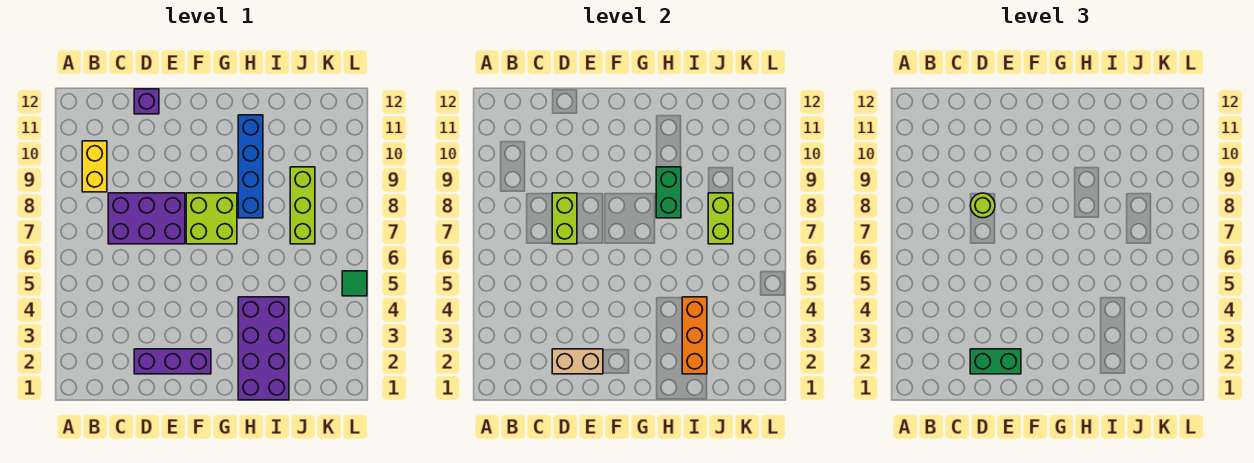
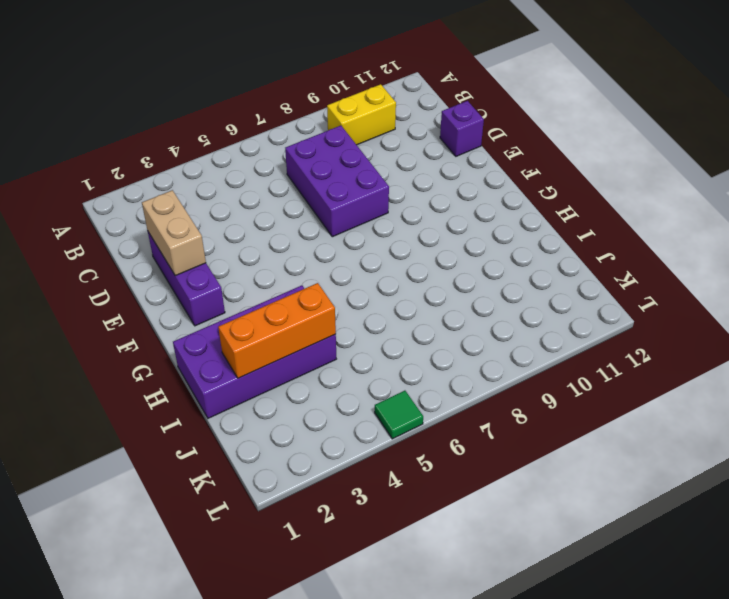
none -> lime brick F7:G8 level 1
none -> blue brick H8:H11 level 1
none -> lime brick J7:J9 level 1

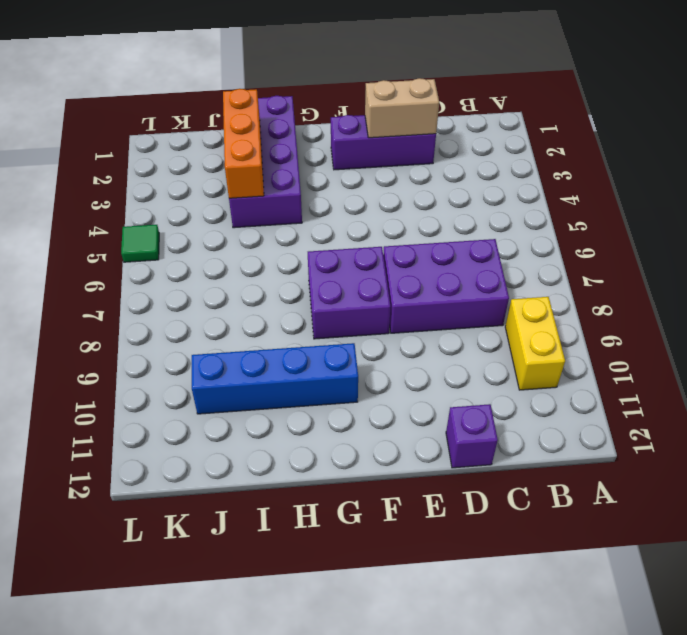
purple brick F7:G8 level 1 -> lime brick F7:G8 level 1
blue brick G10:J10 level 1 -> blue brick H8:H11 level 1
none -> lime brick J7:J9 level 1
none -> lime brick D7:D8 level 2
none -> green brick H8:H9 level 2

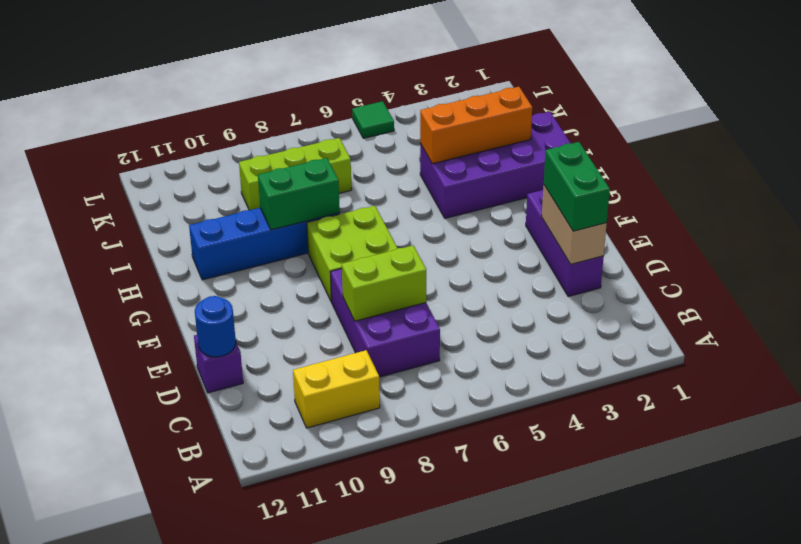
blue round brick D12 level 2 -> none
none -> lime brick J7:J8 level 2
none -> lime round brick D8 level 3

